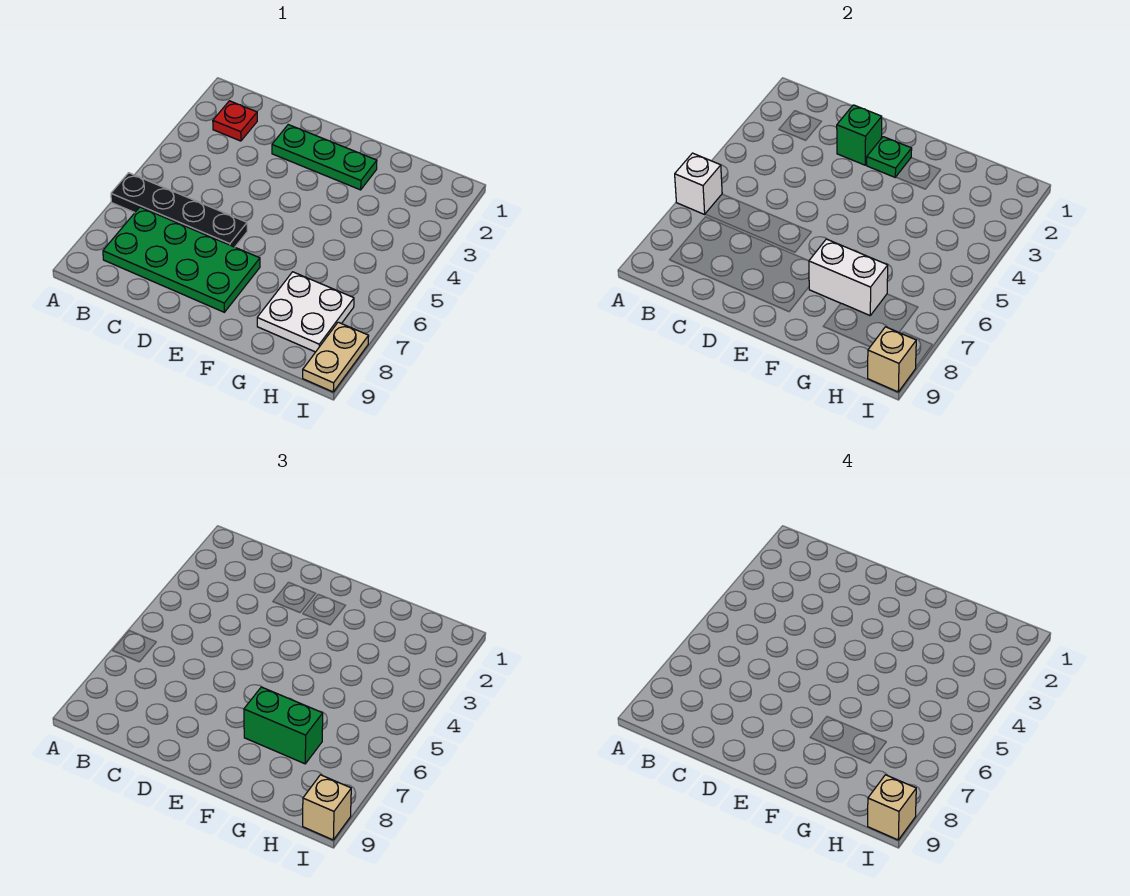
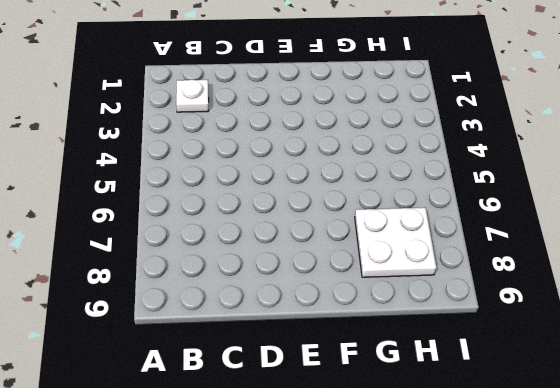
white plate B2 level 1 -> red plate B2 level 1
none -> black plate A6:D6 level 1
none -> green plate B7:E8 level 1
none -> green plate D2:F2 level 1

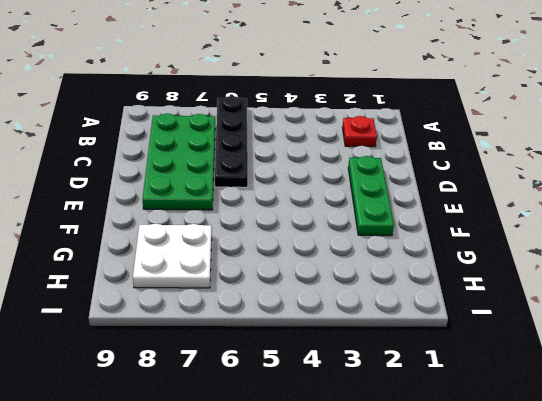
none -> tan plate I8:I9 level 1
none -> white brick A6 level 2
none -> green brick D2 level 2

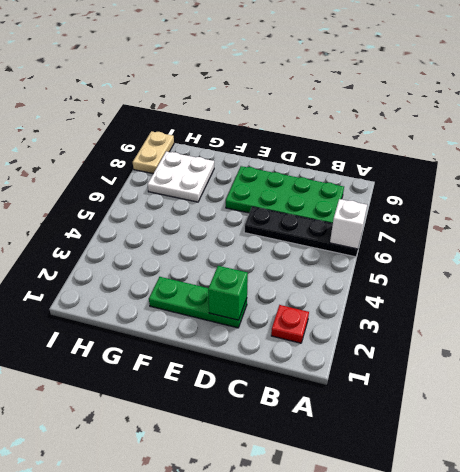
none -> green plate E2 level 2
none -> white brick F7:G7 level 2
none -> tan brick I9 level 2

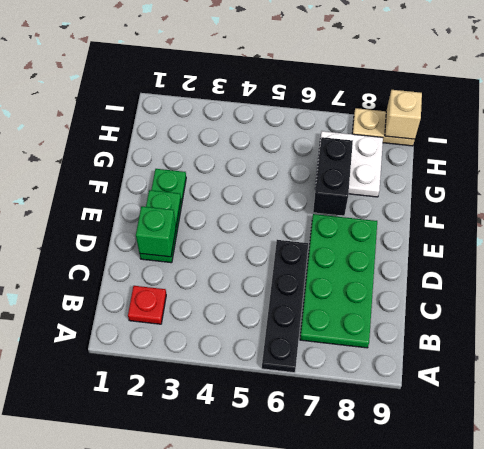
black brick F7:G7 level 2 -> white brick F7:G7 level 2
none -> white brick A6 level 2
none -> green brick F7:G7 level 3
none -> tan brick I9 level 3

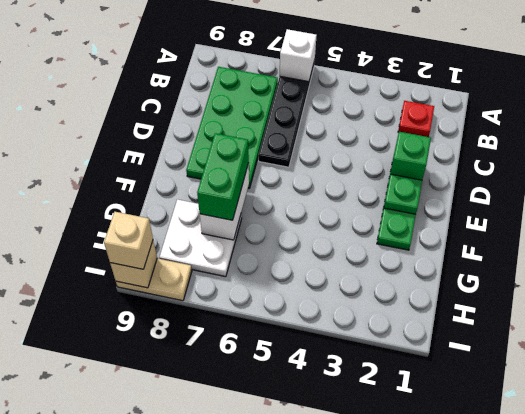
none -> tan brick I9 level 4

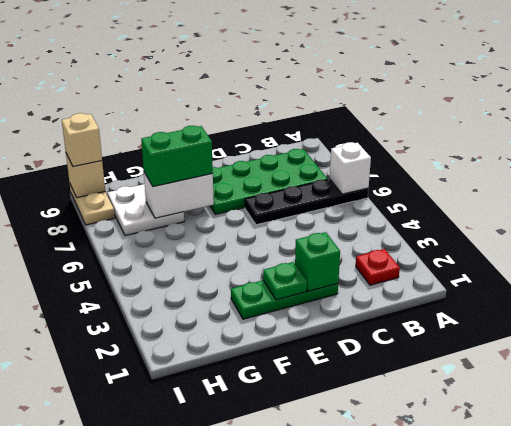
none -> tan brick I9 level 4

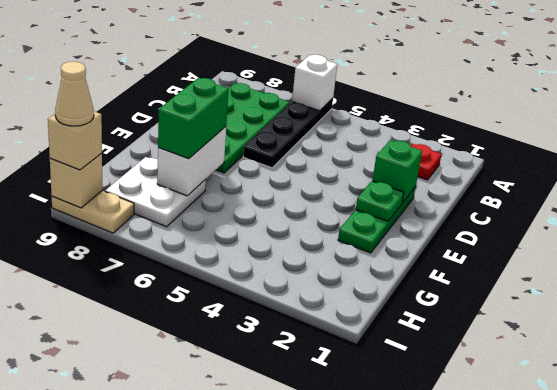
tan cone I9 level 4 -> tan brick I9 level 4

